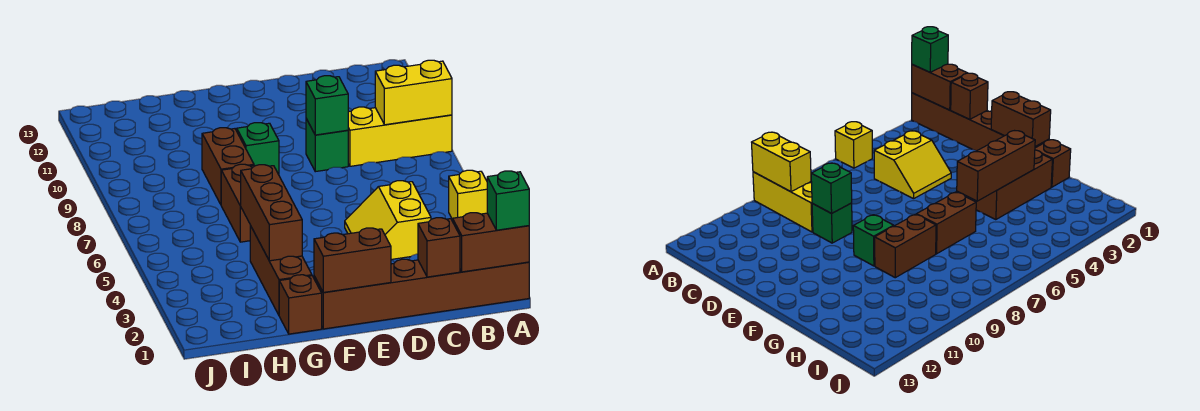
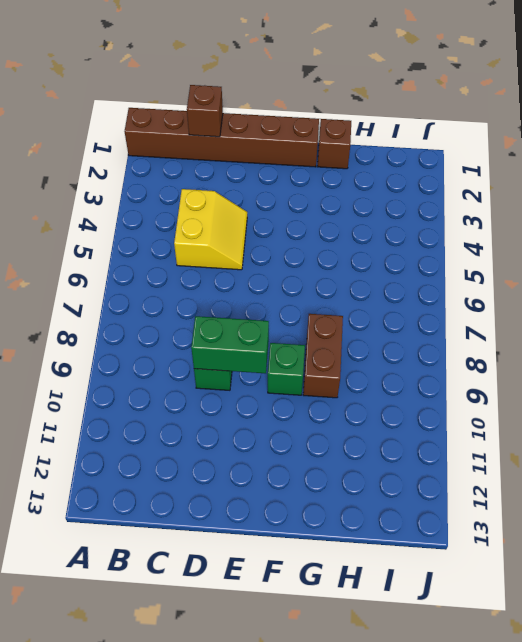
green brick D9:E9 level 2 -> green brick D9 level 2
none -> yellow brick A5 level 1
none -> yellow brick A9:C9 level 1
none -> brown brick G2:G4 level 1

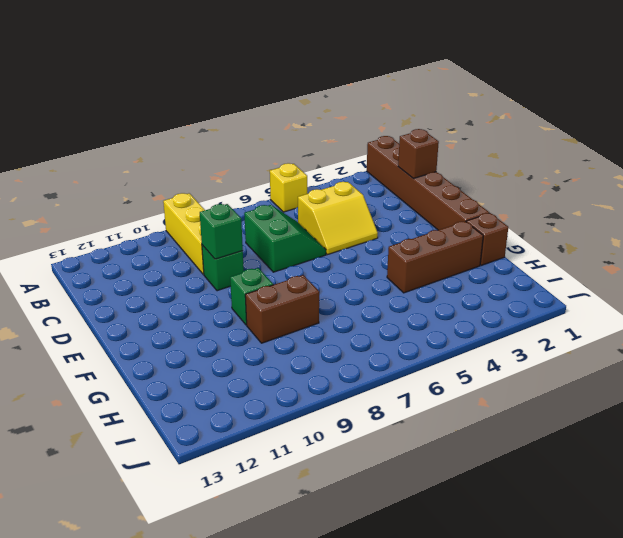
green slope C6:D7 level 1 top 7 -> none
none -> brown brick G6:G7 level 1
none -> brown brick A1:B1 level 2
none -> yellow brick A9:B9 level 2

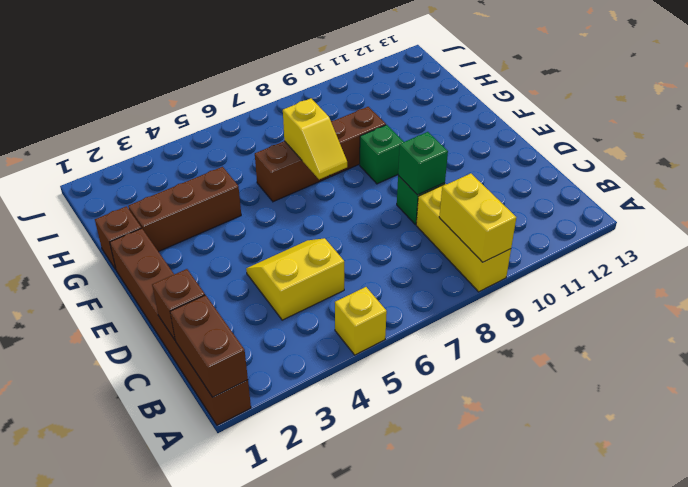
yellow slope F7:G7 level 2 top G -> none
none -> brown brick E1:F1 level 2
none -> brown brick G3:G5 level 2
none -> green brick A1 level 3

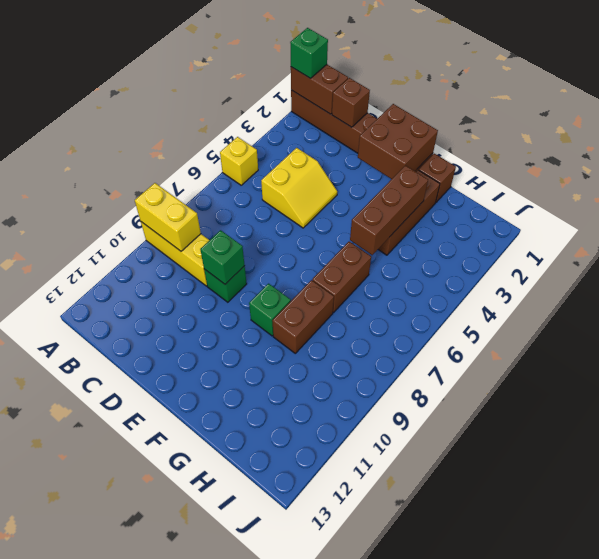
brown brick E1:F2 level 2 -> brown brick E1:F1 level 2

